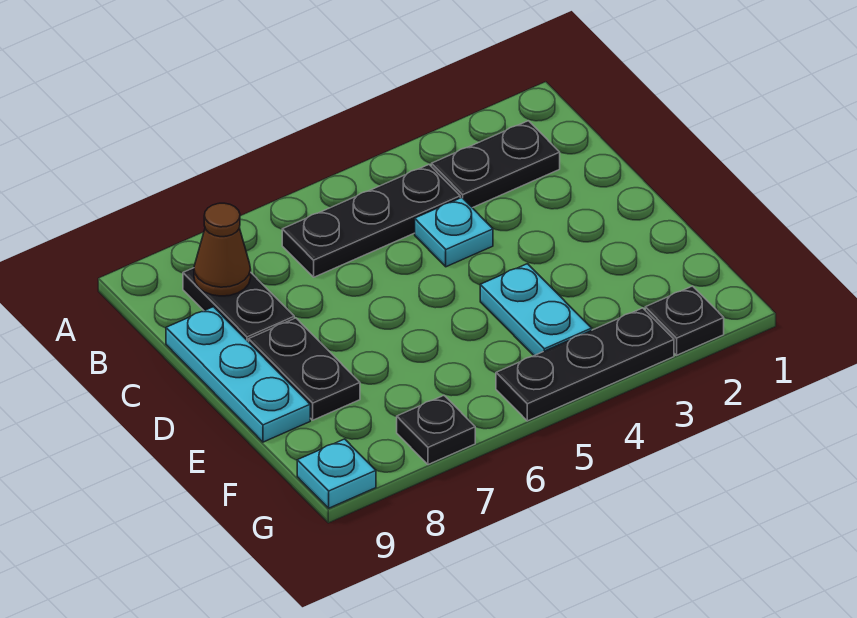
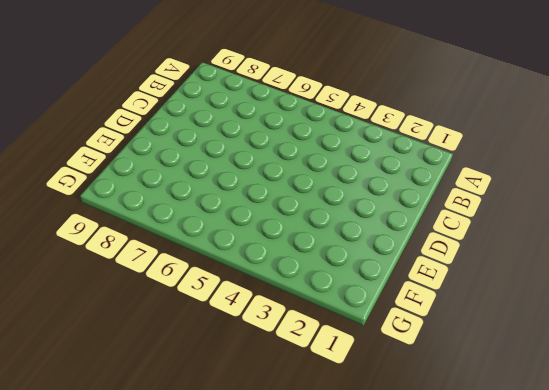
none -> black plate B2:B3 level 1
none -> black plate B4:B6 level 1
none -> black plate B8:C8 level 1

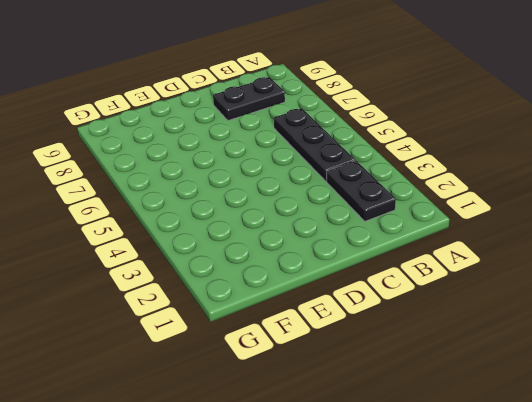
none -> cyan plate C4 level 1
none -> cyan plate C9:E9 level 1
none -> black plate D8:E8 level 1

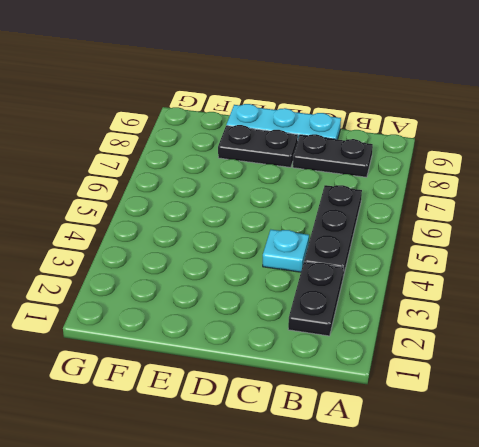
none -> cyan plate E4:F4 level 1
none -> black plate G2 level 1
none -> black plate G3:G5 level 1

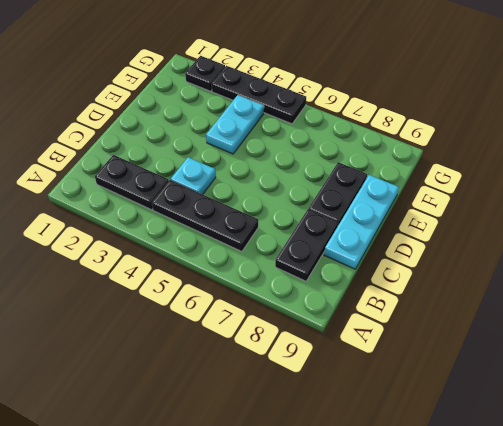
none -> black plate G7 level 1
none -> cyan plate G9 level 1
none -> brown cone B8 level 2

